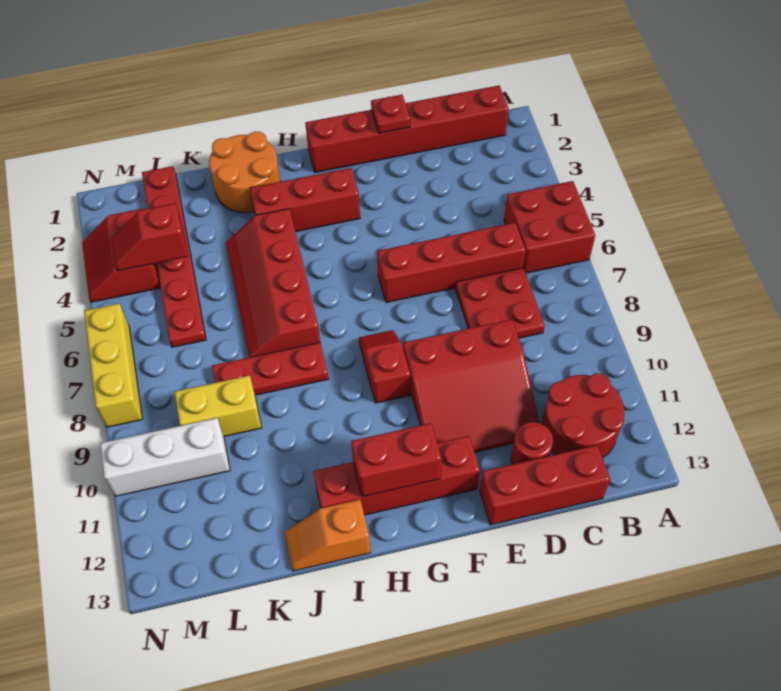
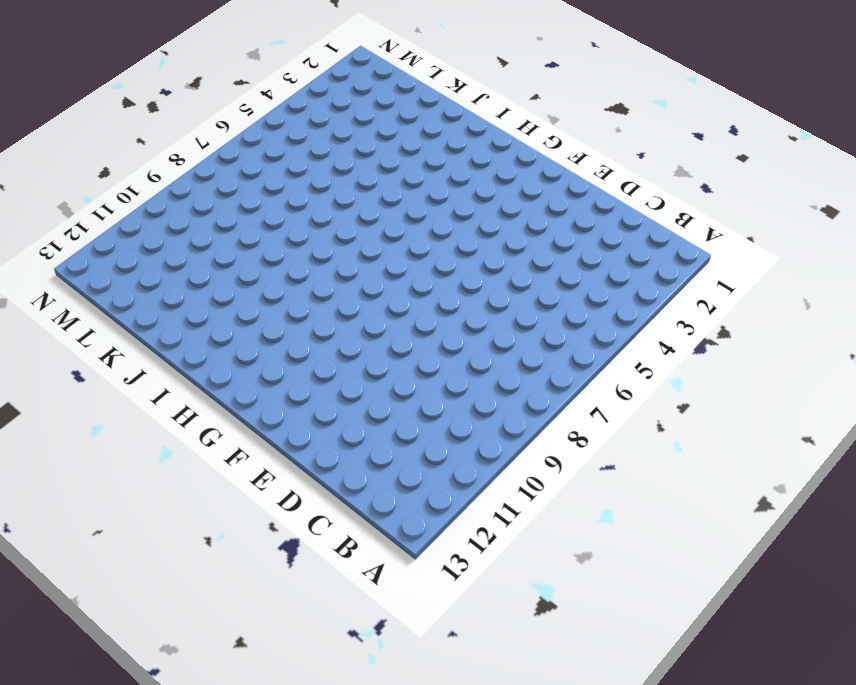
none -> red brick A5:B6 level 1
none -> red brick B1:G1 level 1
none -> red round brick B11:C12 level 1

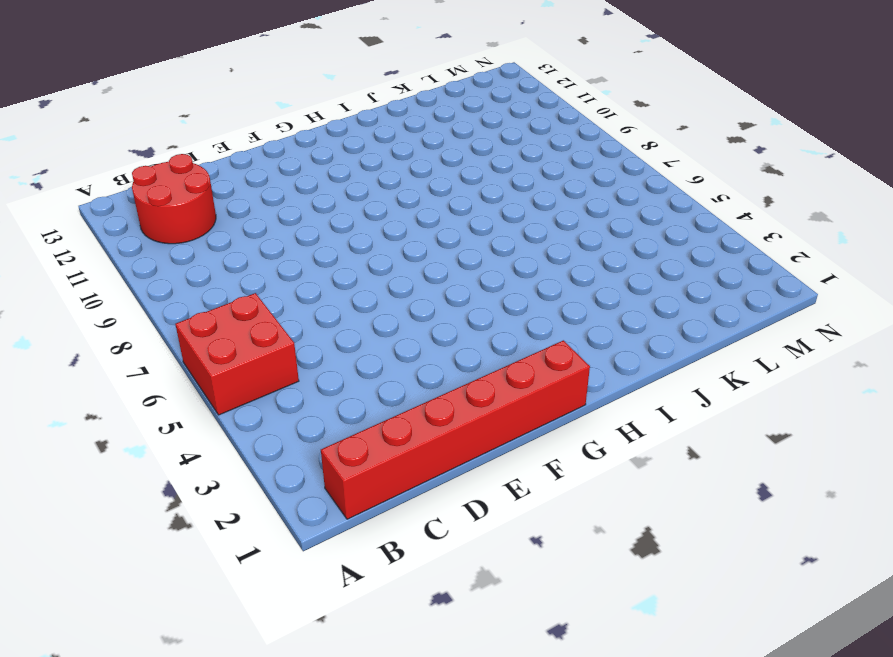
none -> red brick C6:F6 level 1
none -> red plate C7:D8 level 1
none -> red brick C13:E13 level 1

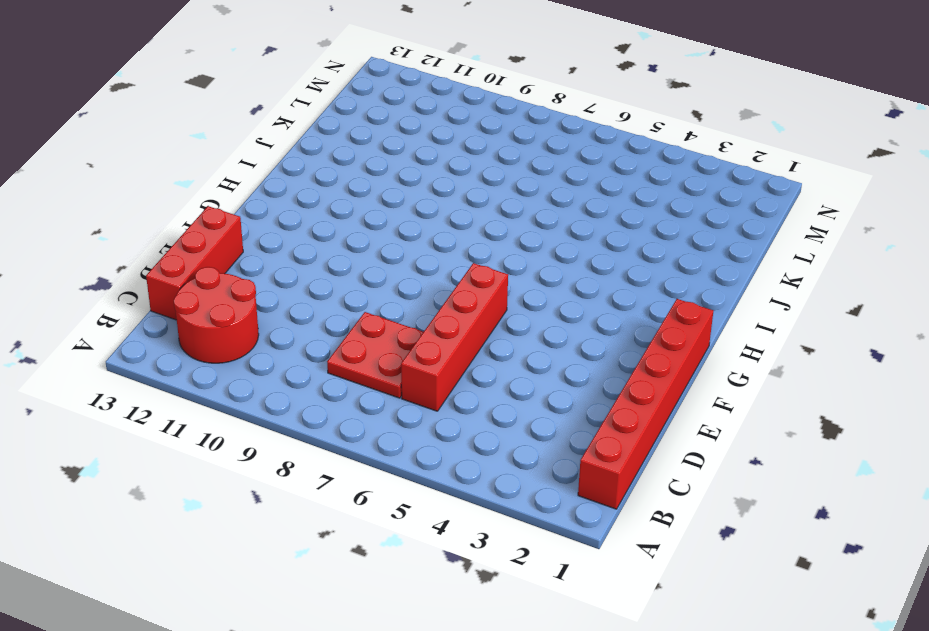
none -> red brick A5:B6 level 1
none -> red slope D9:F11 level 1 top 9
none -> red round brick D12 level 1

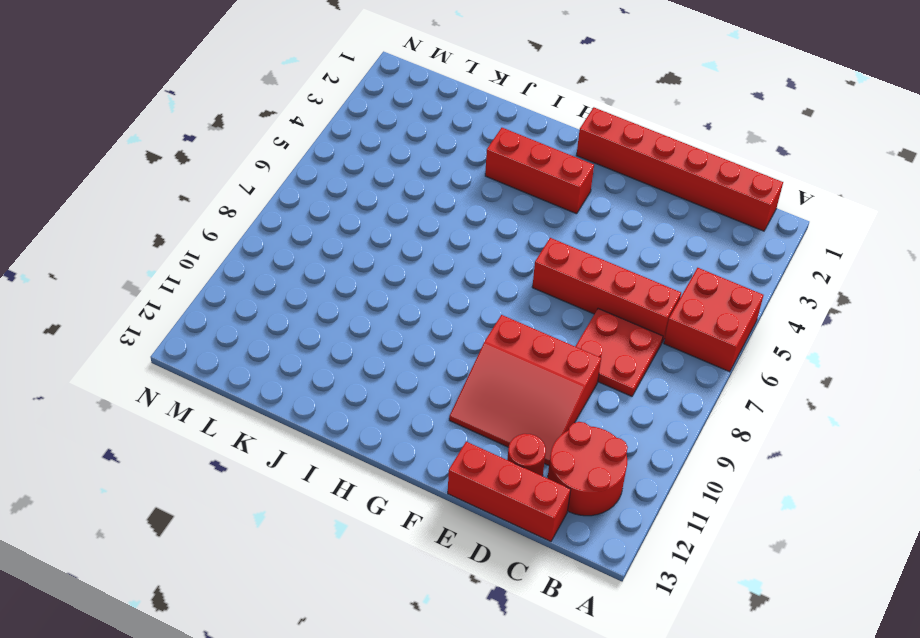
none -> red brick F12:I12 level 1
none -> red slope G8:G9 level 1 top 9
none -> orange round brick I1:J2 level 1

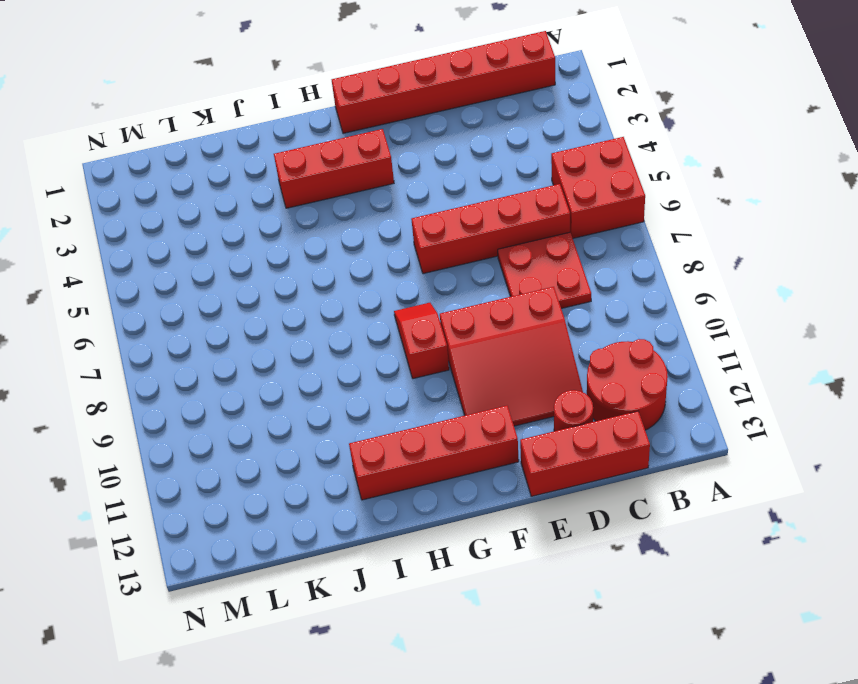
none -> orange round brick I1:J2 level 1
none -> red slope I4:J7 level 1 top I
none -> red plate I8:K8 level 1

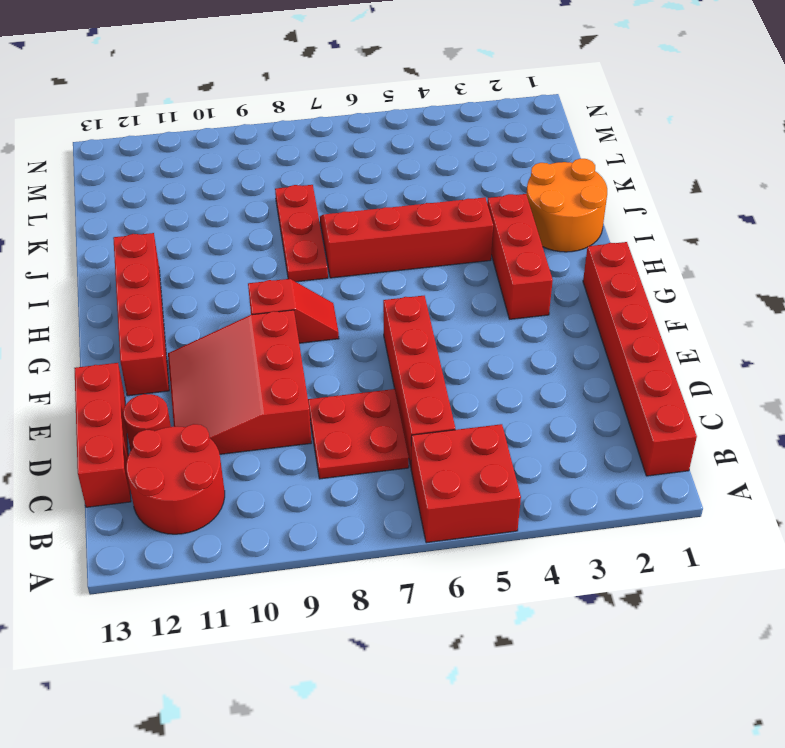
none -> orange slope I13:J13 level 1 top I
none -> yellow brick K9:L9 level 1
none -> red plate L1:L6 level 1

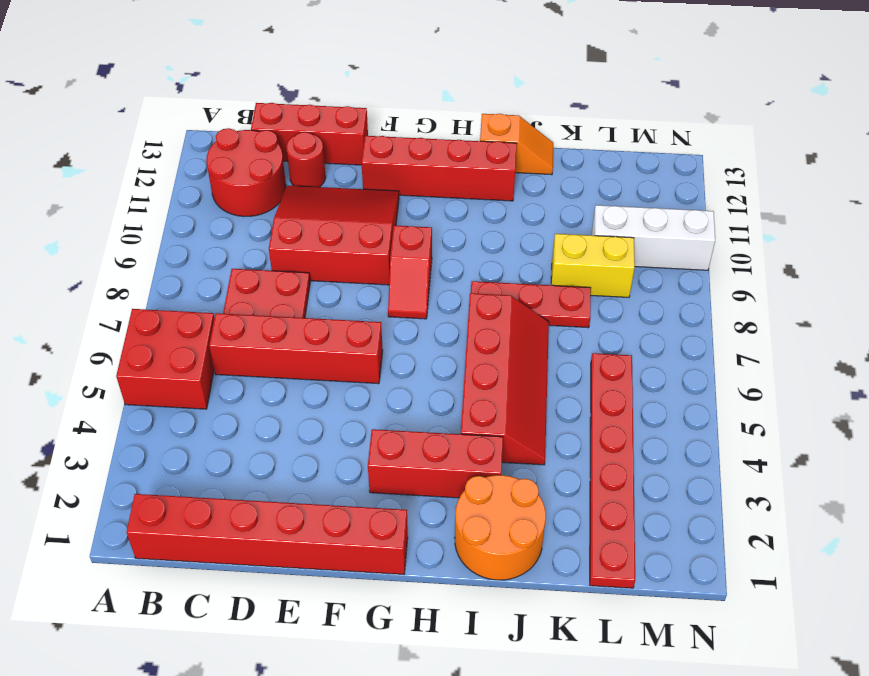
none -> red slope M3:N4 level 1 top M
none -> yellow brick N6:N8 level 1
none -> red plate E1 level 2

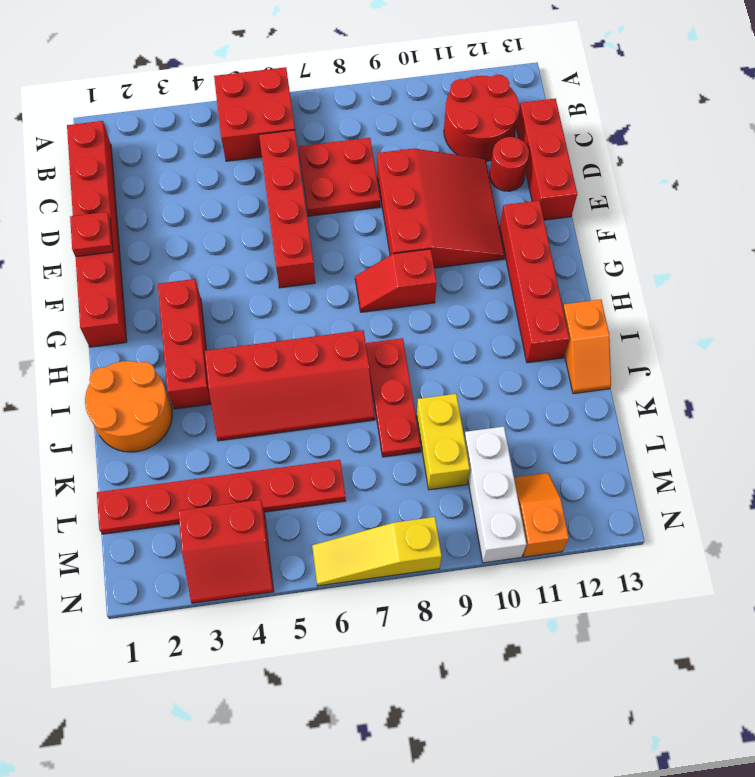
orange slope M11:N11 level 1 top N -> none
yellow slope N6:N8 level 1 top 8 -> yellow brick N6:N8 level 1
none -> red brick G12:H12 level 2
none -> red slope L4:M4 level 2 top L

